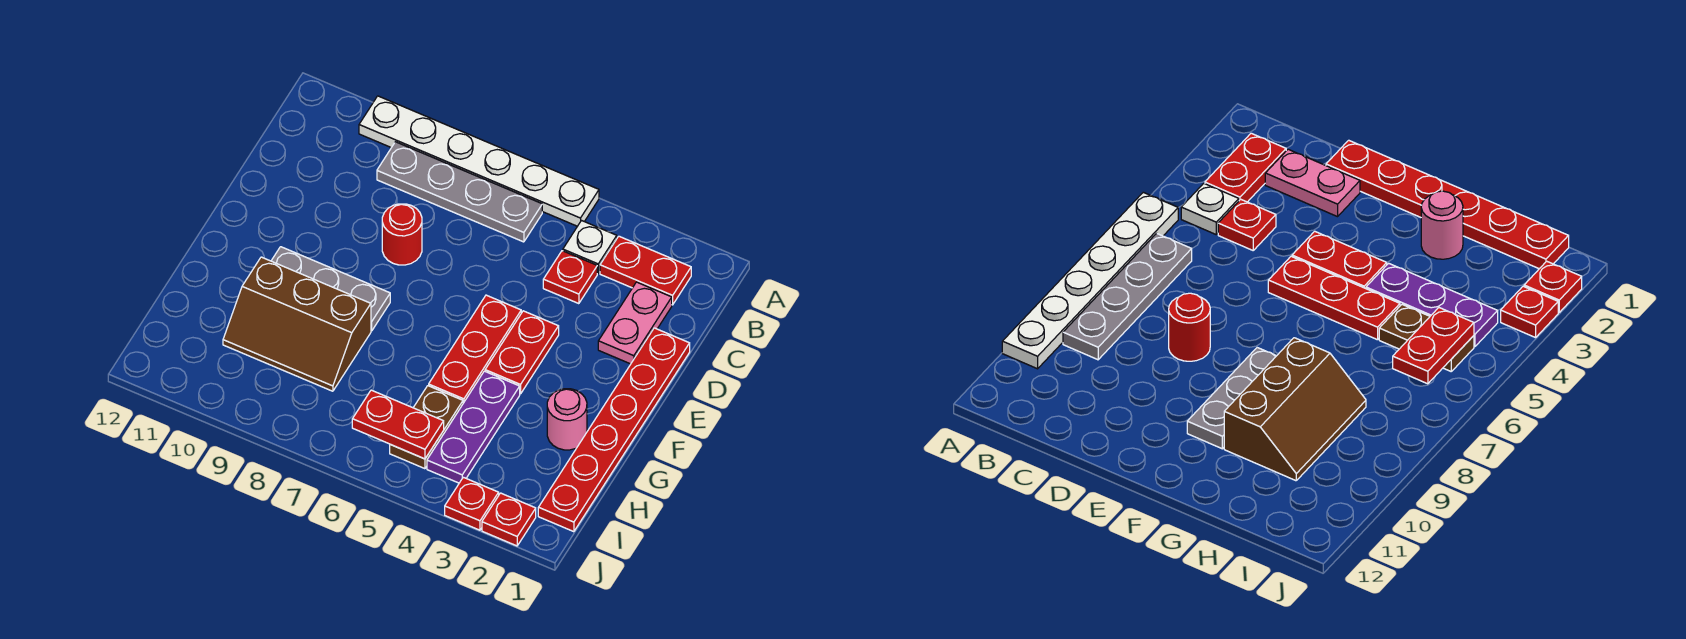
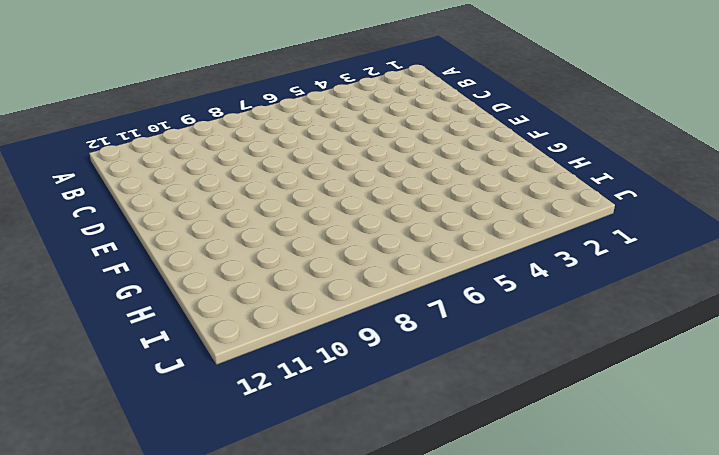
none -> white plate A5:A10 level 1
none -> red plate B2:B3 level 1
none -> white plate B4 level 1

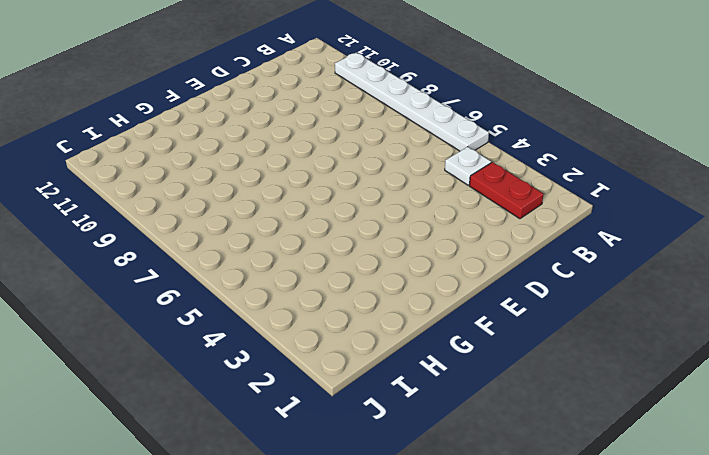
none -> grey plate B6:B9 level 1
none -> pink plate C2:D2 level 1
none -> red plate C4 level 1

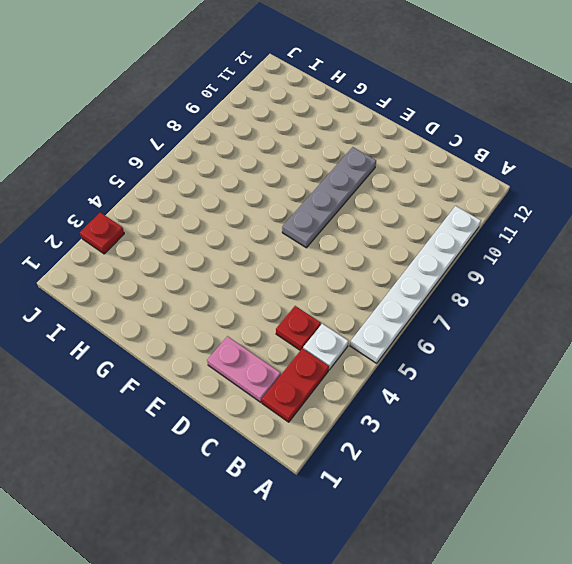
grey plate E7:E10 level 1 -> grey plate B6:B9 level 1
none -> red plate D1:I1 level 1
none -> red round brick D8 level 1
none -> red plate E4:F4 level 1

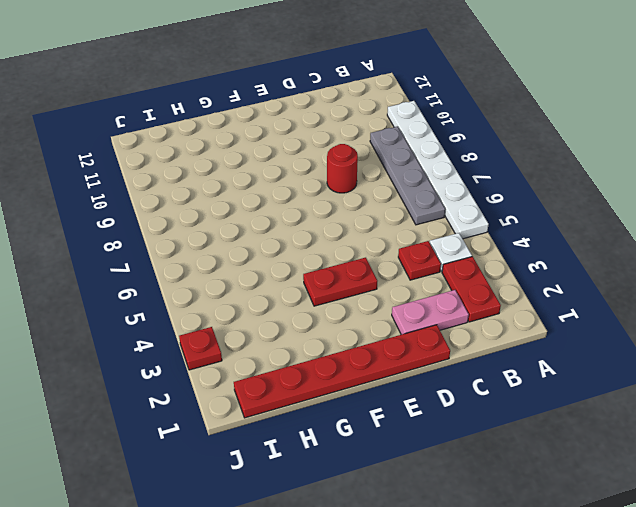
none -> red plate E5:G5 level 1
none -> grey plate F8:F10 level 1
none -> pink round brick G2 level 1

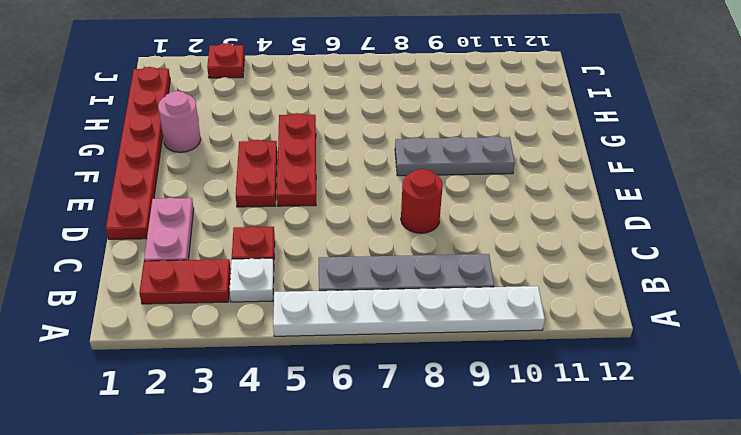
none -> purple plate G4:I4 level 1
none -> brown slope G8:H10 level 1 top G
none -> brown plate H5:I5 level 1

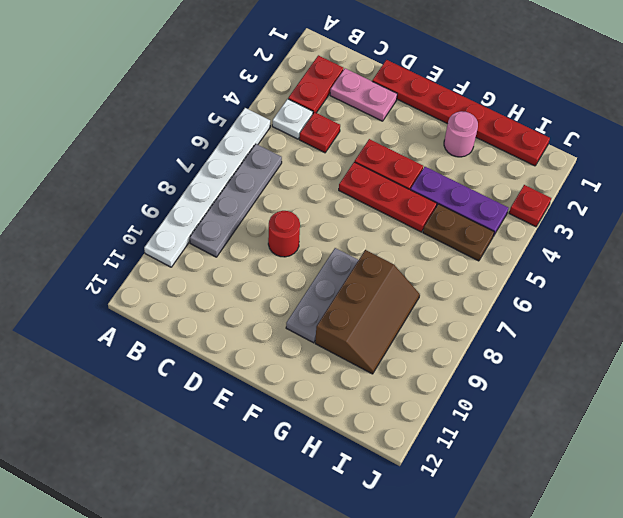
none -> red plate J2 level 1
none -> red plate I5:I6 level 2

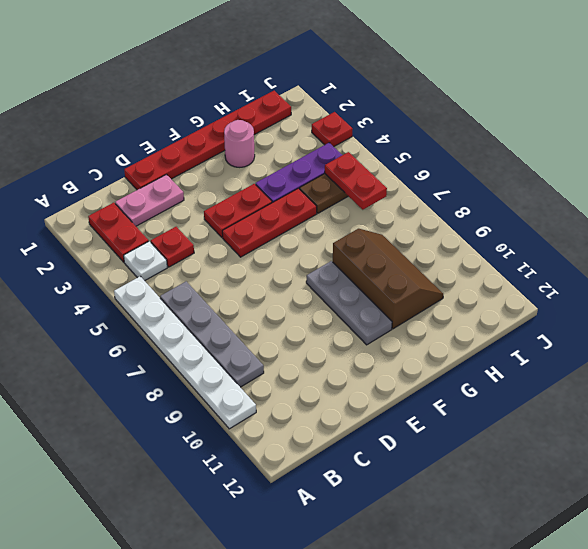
none -> red round brick D8 level 1
none -> red plate J2 level 1

